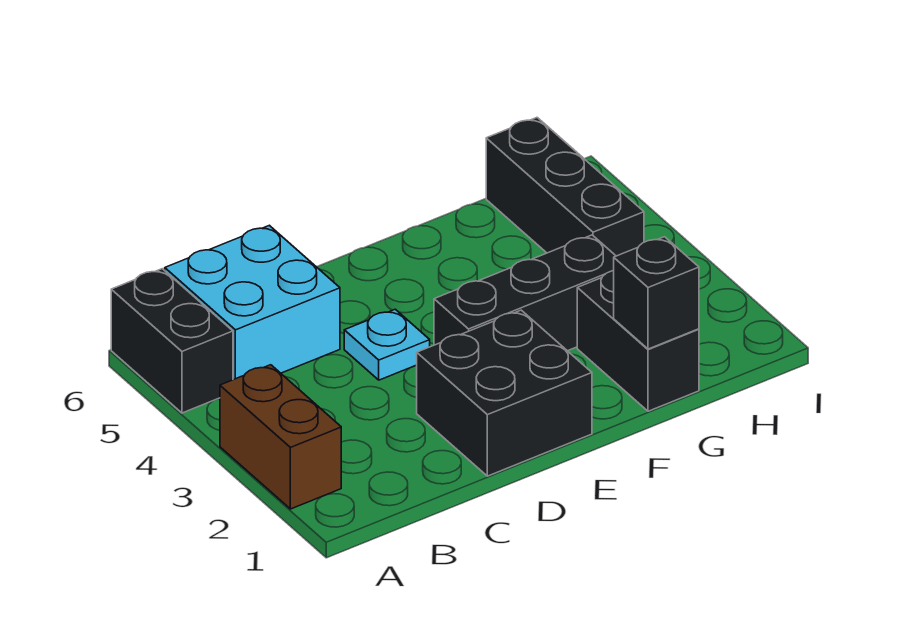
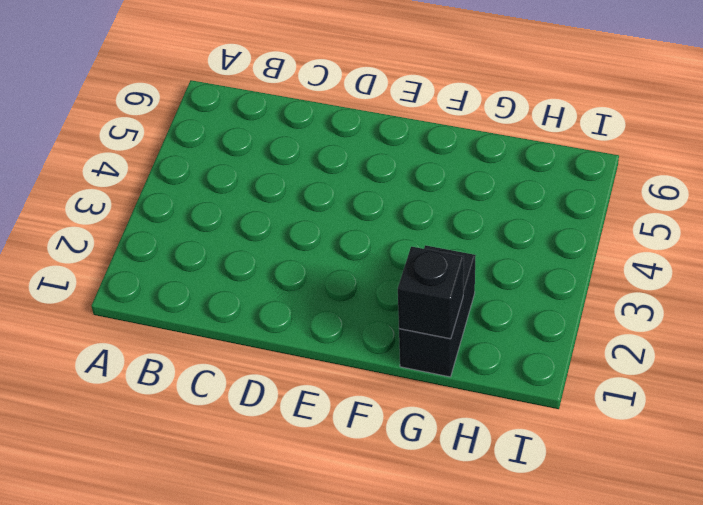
none -> brown brick A2:A3 level 1
none -> black brick A5:A6 level 1

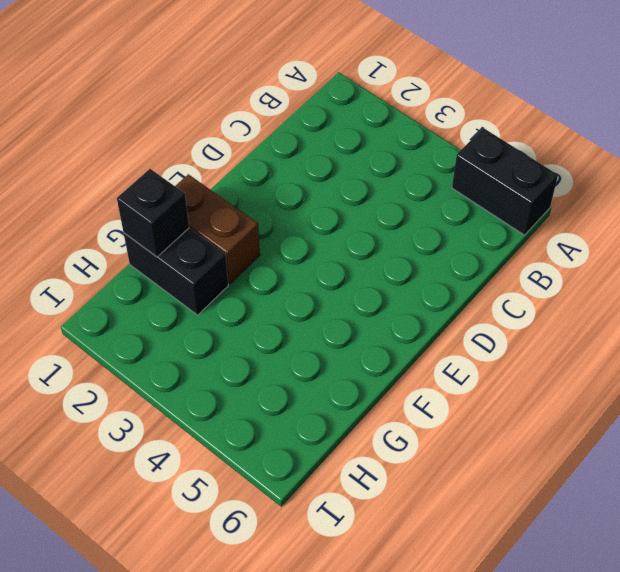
brown brick F1:F2 level 1 -> brown brick A2:A3 level 1
none -> cyan brick B5:C6 level 1
none -> black brick D1:E2 level 1

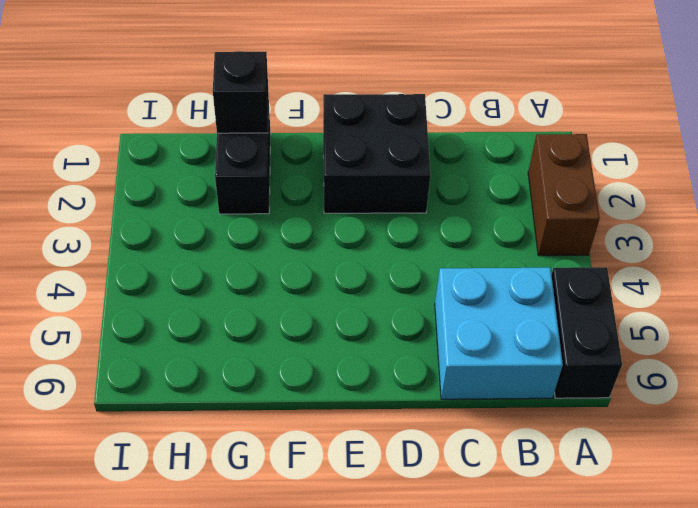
none -> cyan plate D4 level 1
none -> black brick E3:G3 level 1

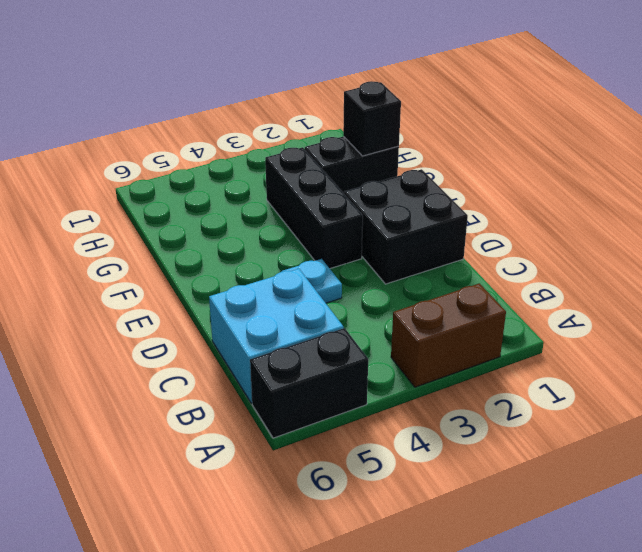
none -> black brick H4:H6 level 1

